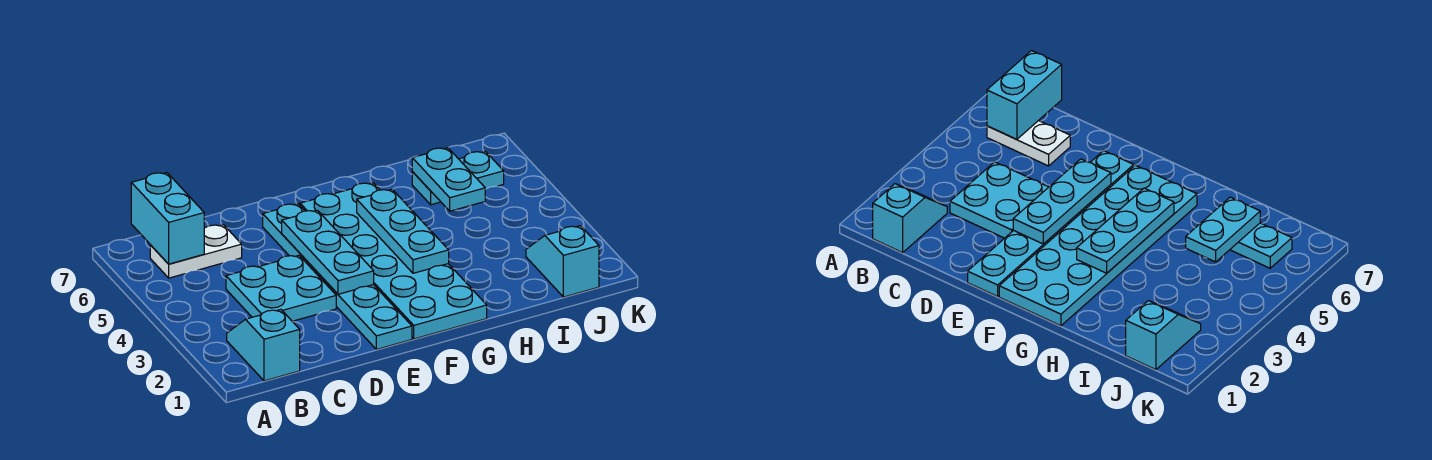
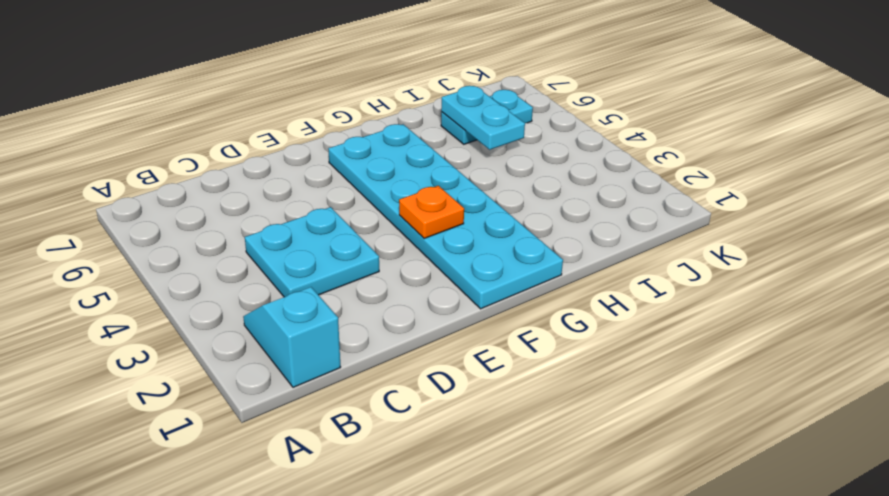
orange plate F3 level 2 -> none
none -> white plate B6:C6 level 1
none -> cyan plate E1:E6 level 1

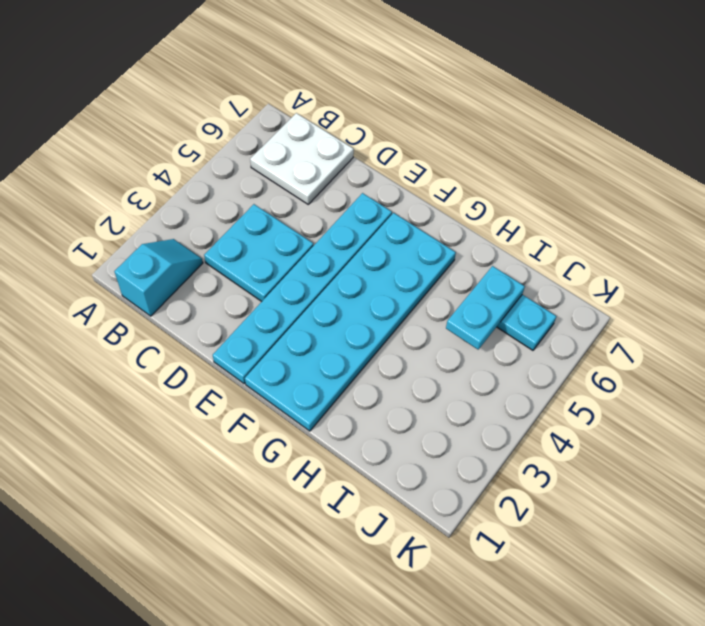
white plate B6:C7 level 1 -> white plate B6:C6 level 1
none -> cyan slope J1:J2 level 1 top 1
none -> cyan brick B6:B7 level 2

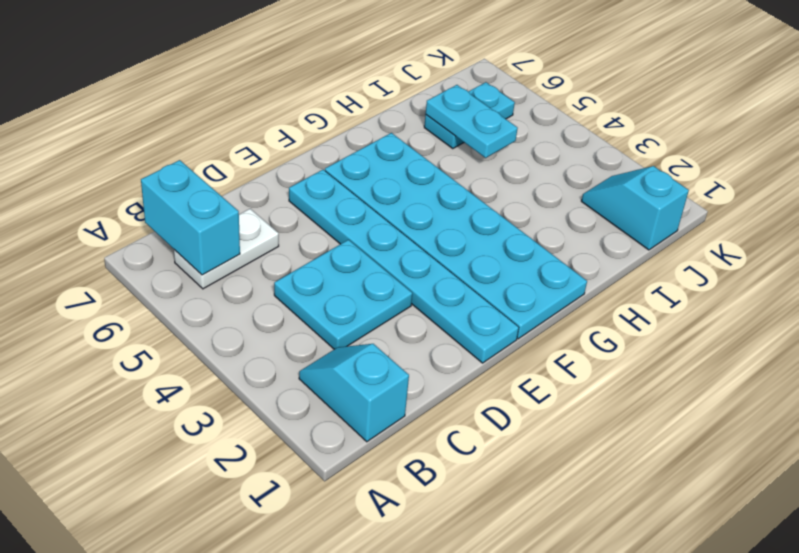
none -> cyan plate E3:E5 level 2
none -> cyan plate G3:G5 level 2

